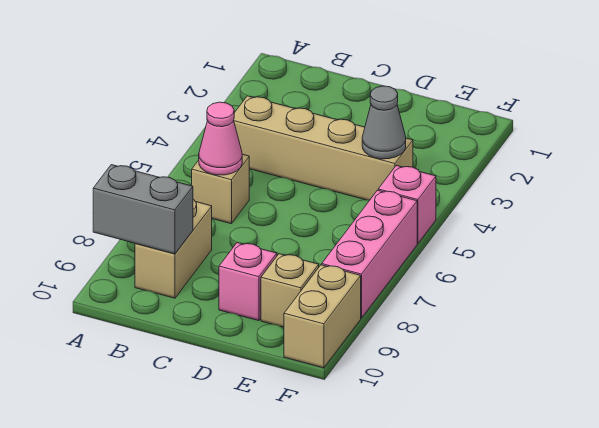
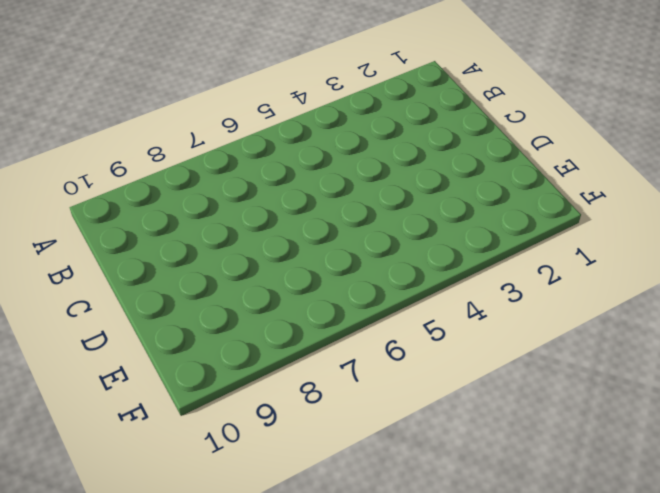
none -> tan brick B4:E4 level 1
none -> tan brick B6 level 1

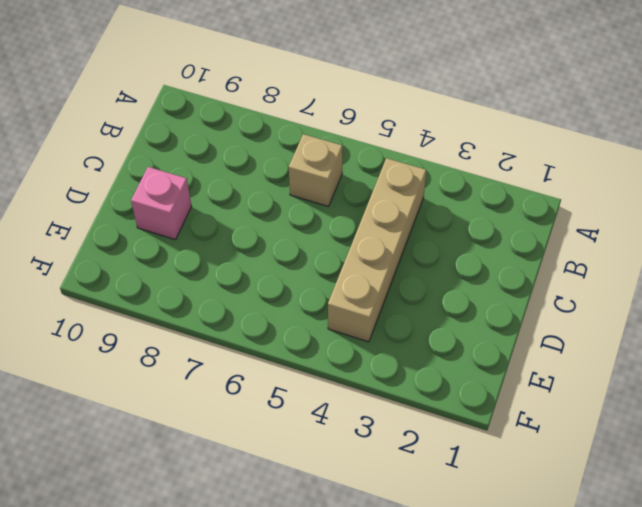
none -> tan brick B8:B9 level 1
none -> tan brick E9 level 1

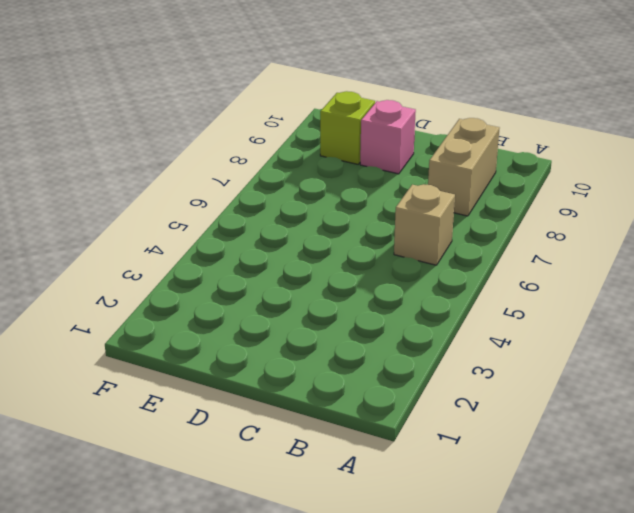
lime brick E9 level 1 -> tan brick E9 level 1
none -> tan brick B4:E4 level 1
none -> pink brick F5 level 1

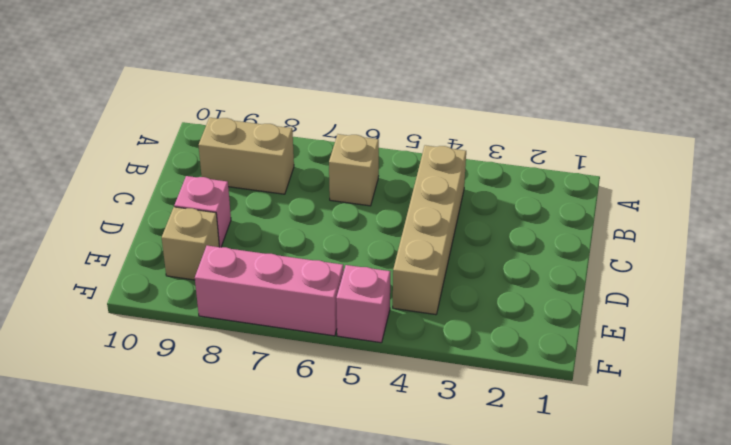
none -> tan brick F9:F10 level 1
none -> grey brick A9:B9 level 2

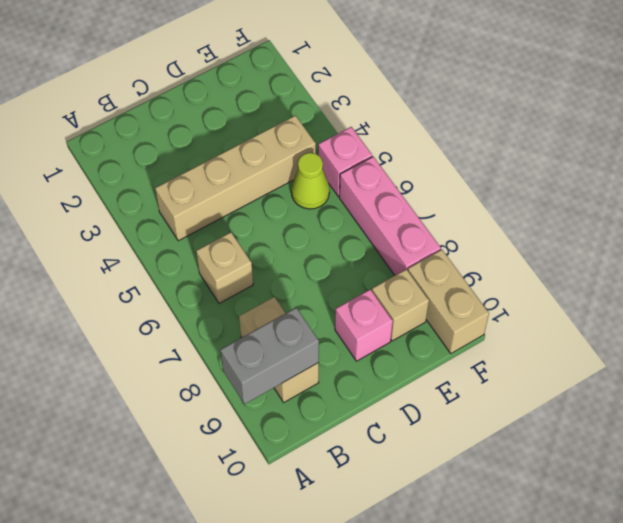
lime cone E5 level 1 -> none
none -> pink cone B6 level 2
none -> grey cone E4 level 2

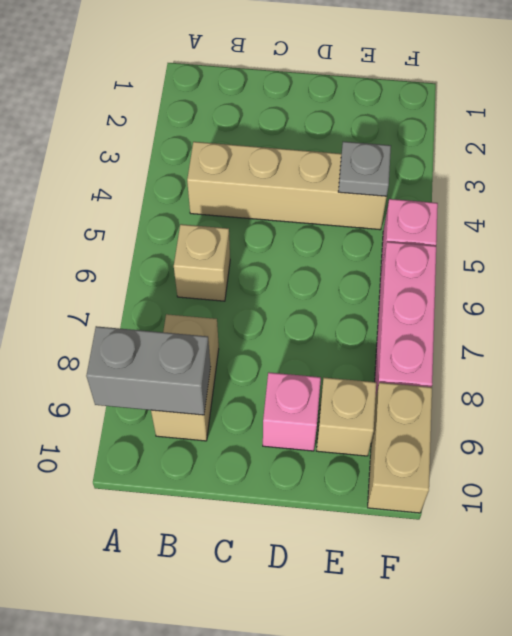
grey plate E4 level 2 -> grey cone E4 level 2
none -> pink cone B6 level 2

